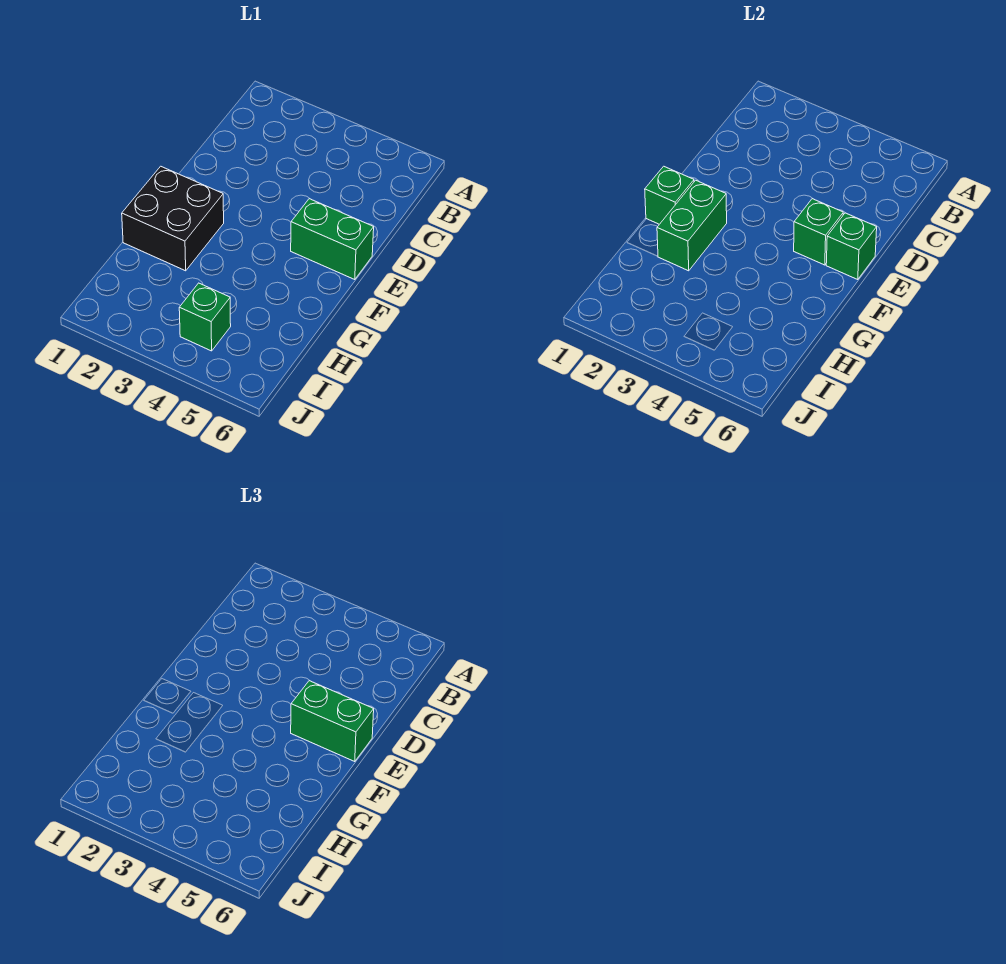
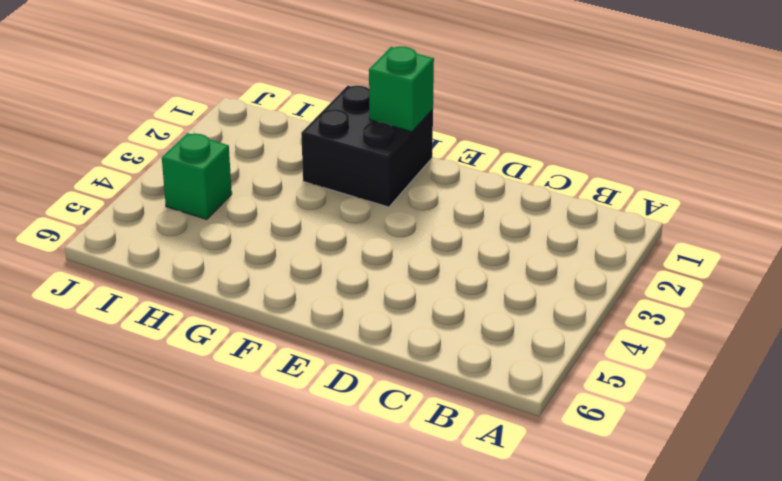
none -> green brick E5:E6 level 1
none -> green brick E5 level 2

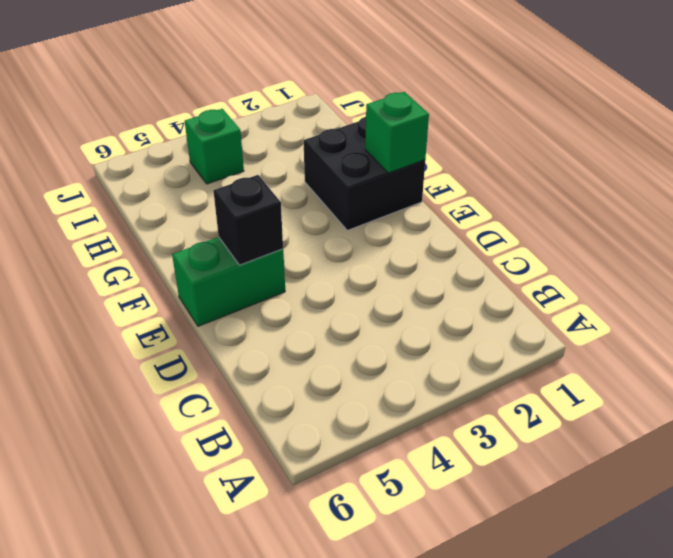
black brick E5 level 2 -> green brick E5 level 2
none -> green brick E6 level 2
none -> green brick F2:G2 level 2

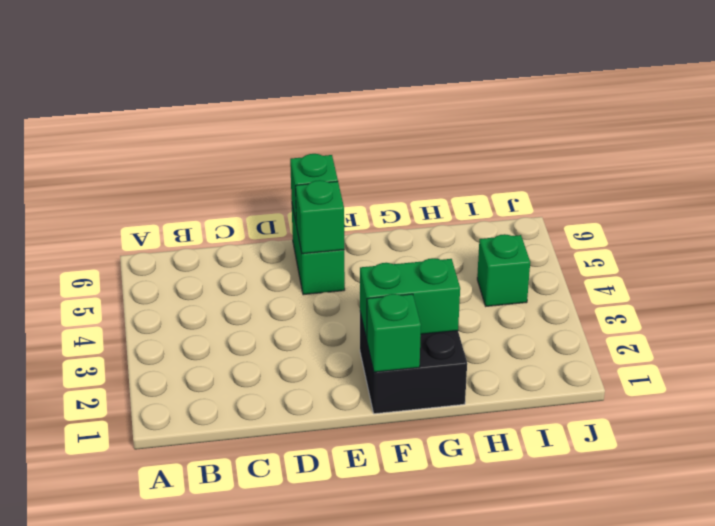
none -> green brick E5:E6 level 3

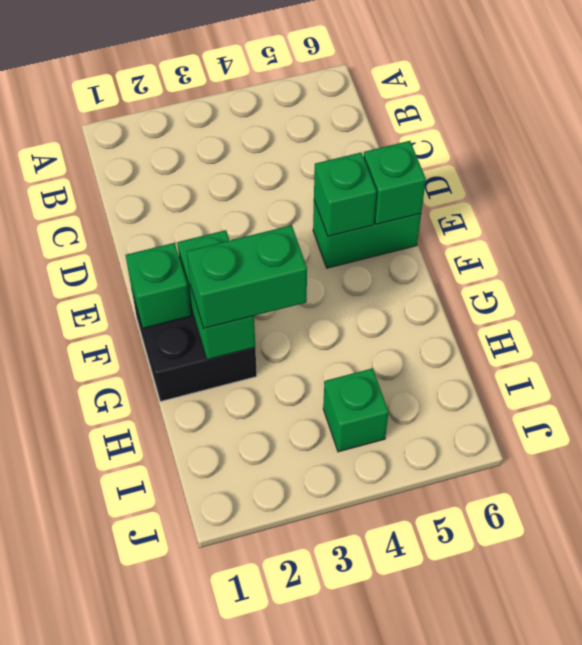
green brick G2:G3 level 3 -> green brick E5:E6 level 3

